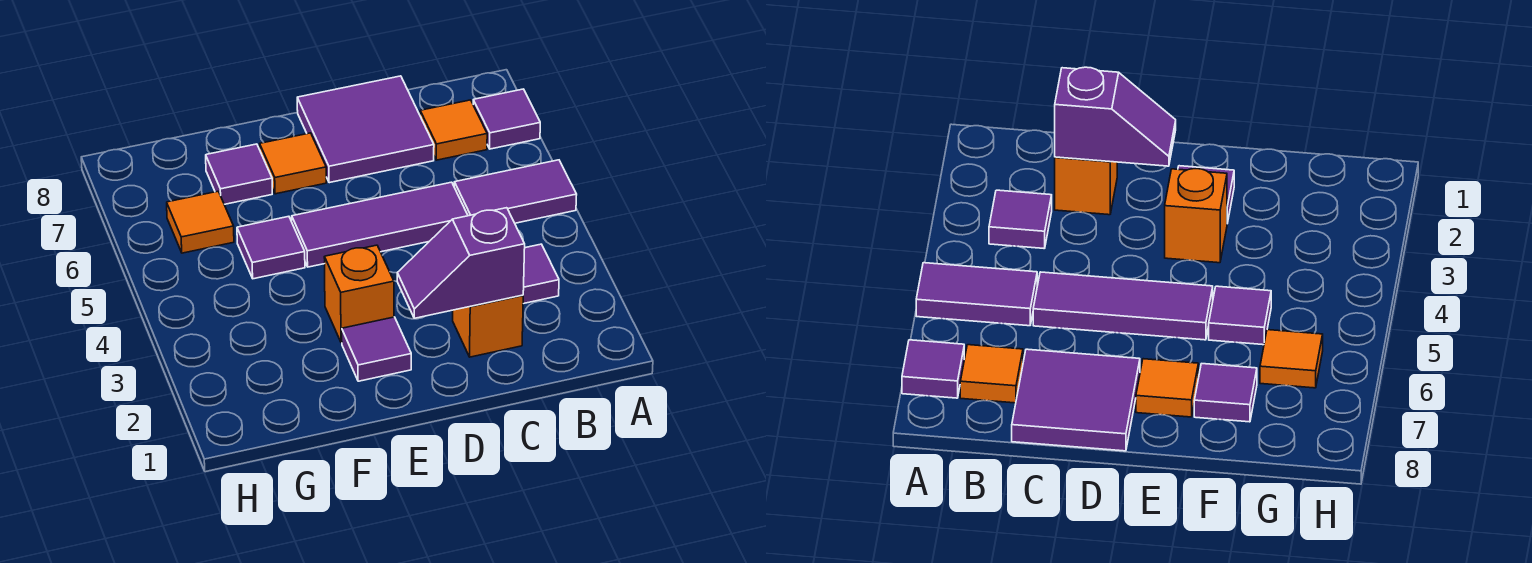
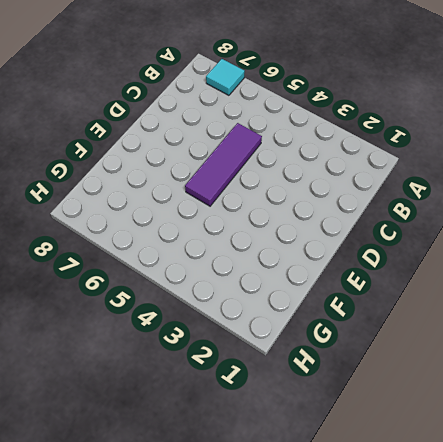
cyan tile A7 level 1 -> purple tile A7 level 1
none -> purple tile A5:B5 level 1
none -> purple tile B3 level 1
none -> orange tile B7 level 1

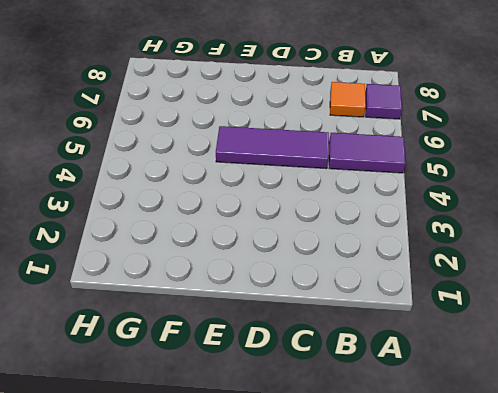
none -> purple tile B3 level 1
none -> orange brick C2 level 1
none -> purple tile C7:D8 level 1

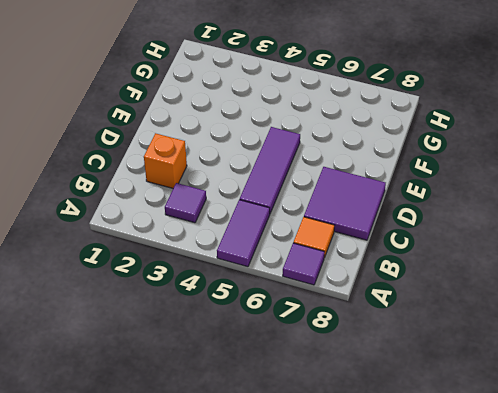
none -> purple tile E2 level 1
none -> orange brick E3 level 1
none -> orange tile E7 level 1

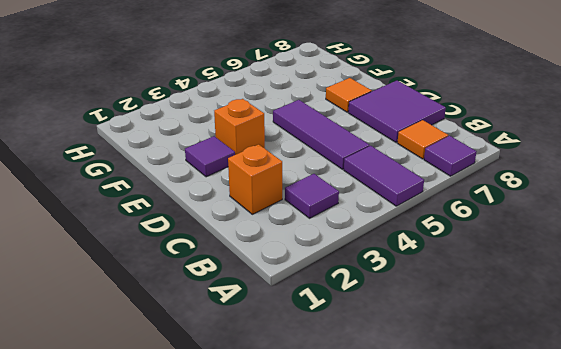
none -> purple tile F5 level 1
none -> purple tile F7 level 1
none -> orange tile G6 level 1

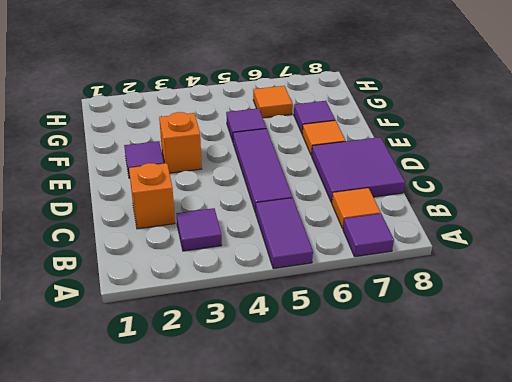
none -> purple slope C2:D2 level 2 top C

